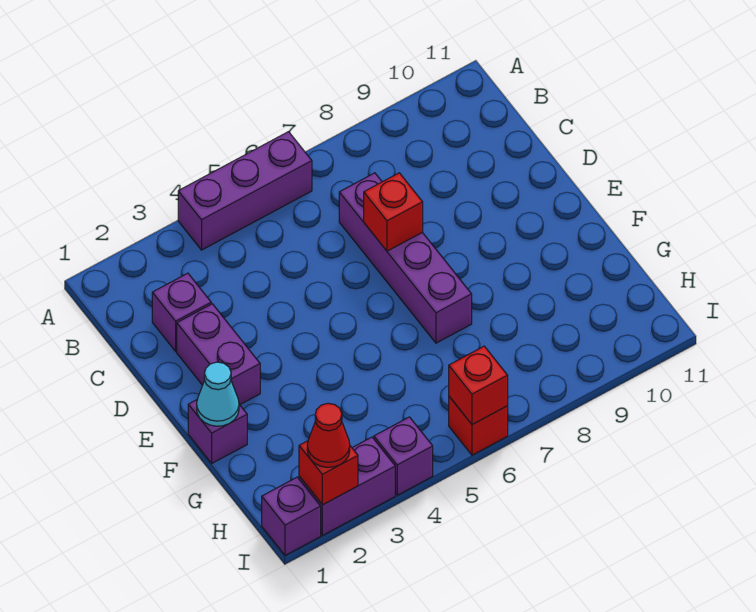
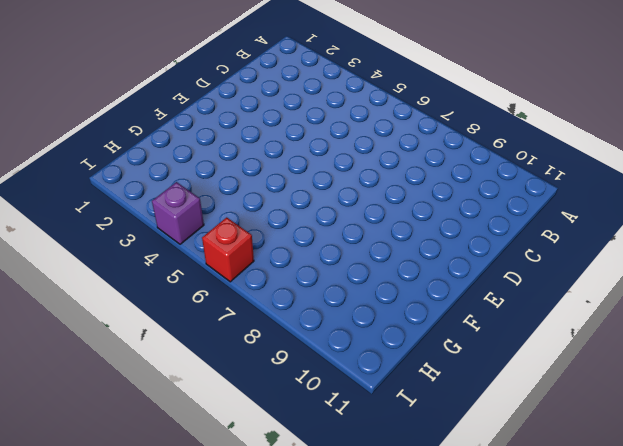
none -> purple brick A4:A6 level 1
none -> purple brick C2 level 1
none -> purple brick C7:F7 level 1

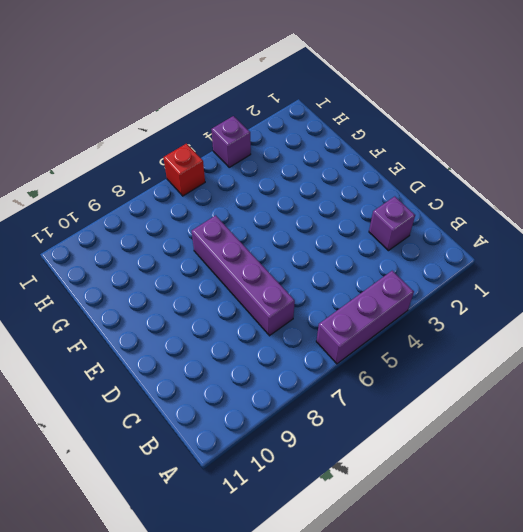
none -> purple brick D2:E2 level 1
none -> purple brick F1 level 1
none -> purple brick I1 level 1

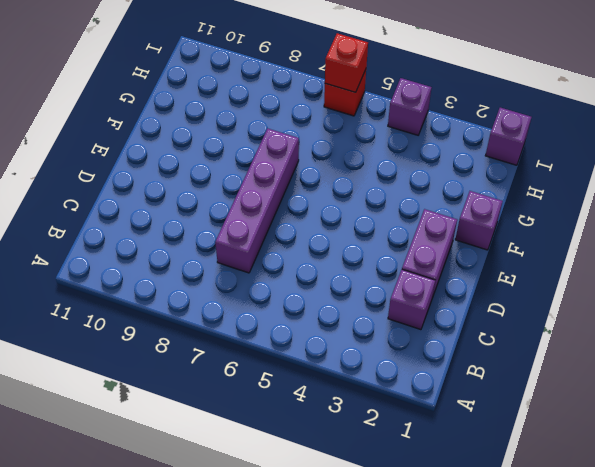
none -> purple brick A4:A6 level 1
none -> purple brick I2:I3 level 1
none -> red brick D7 level 2

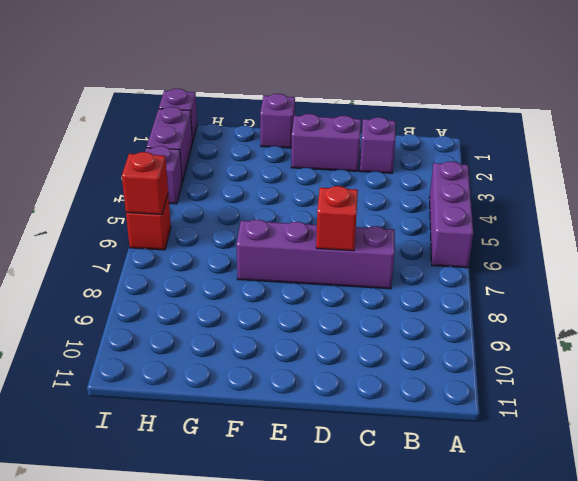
none -> cyan cone F1 level 2
none -> red brick I2 level 2
none -> red cone I2 level 3

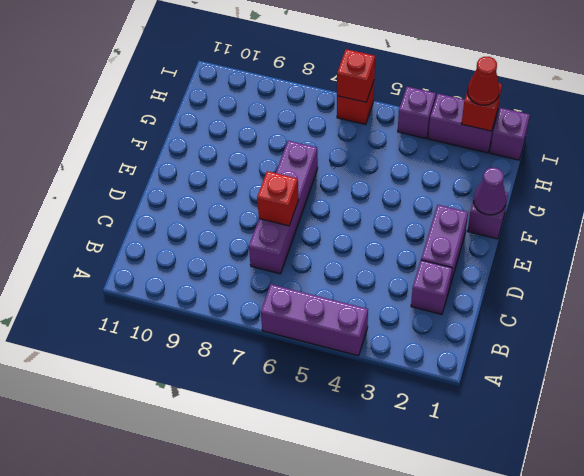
purple cone F1 level 2 -> cyan cone F1 level 2

